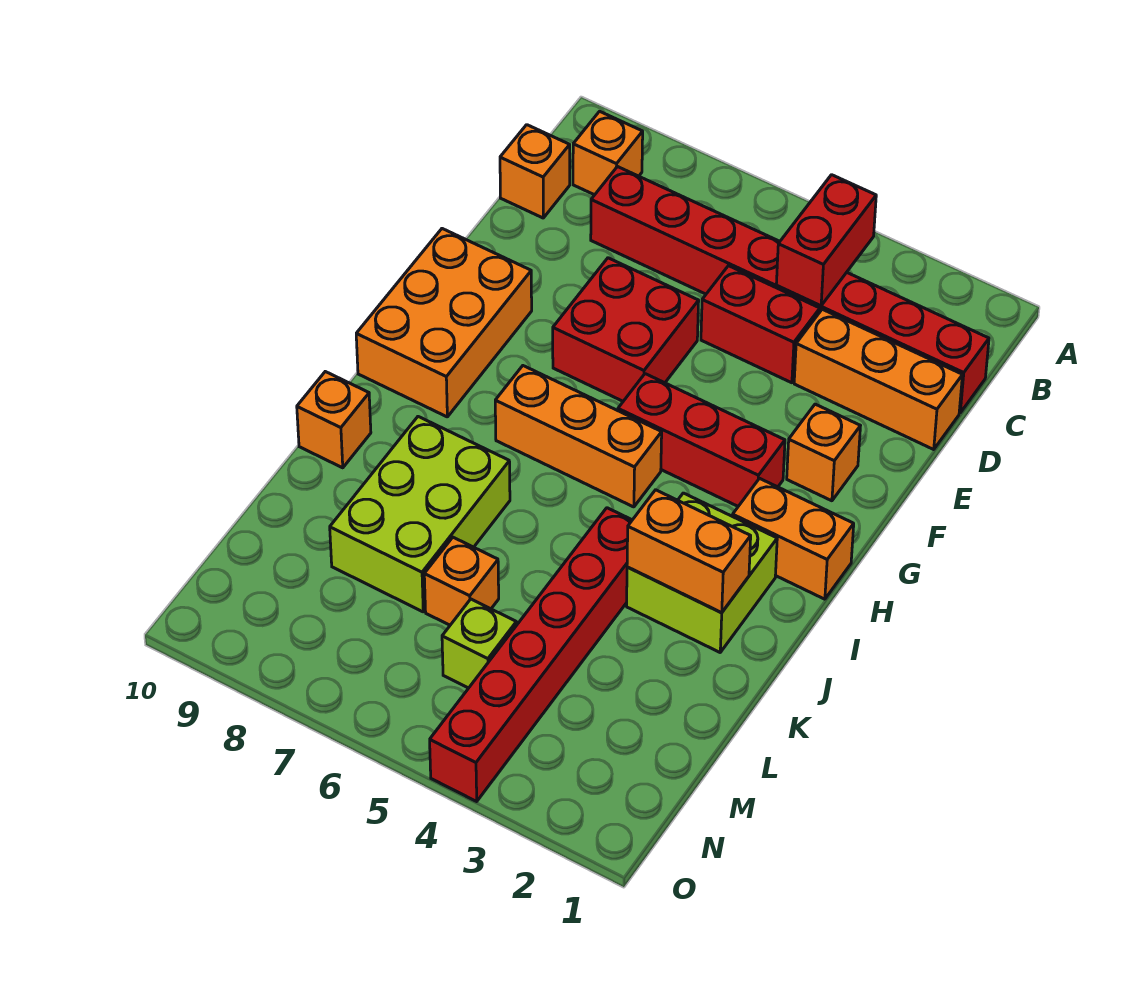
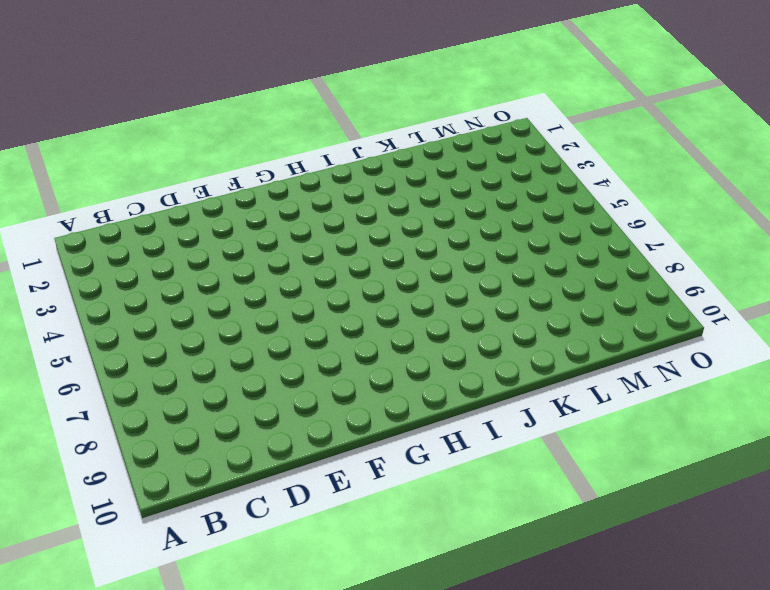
none -> orange brick B9 level 1
none -> red brick C1:C8 level 1
none -> orange brick C10 level 1

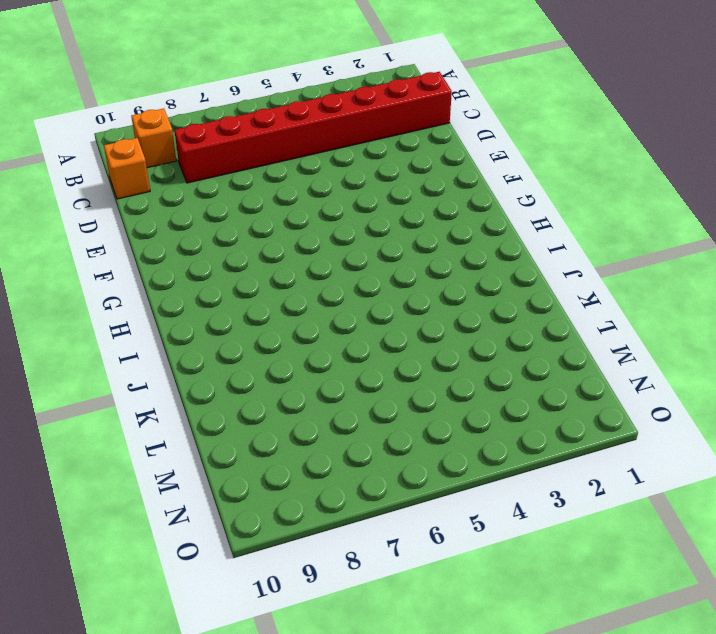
none -> orange brick D1:D3 level 1
none -> red brick D4:D5 level 1
none -> red brick E6:F7 level 1

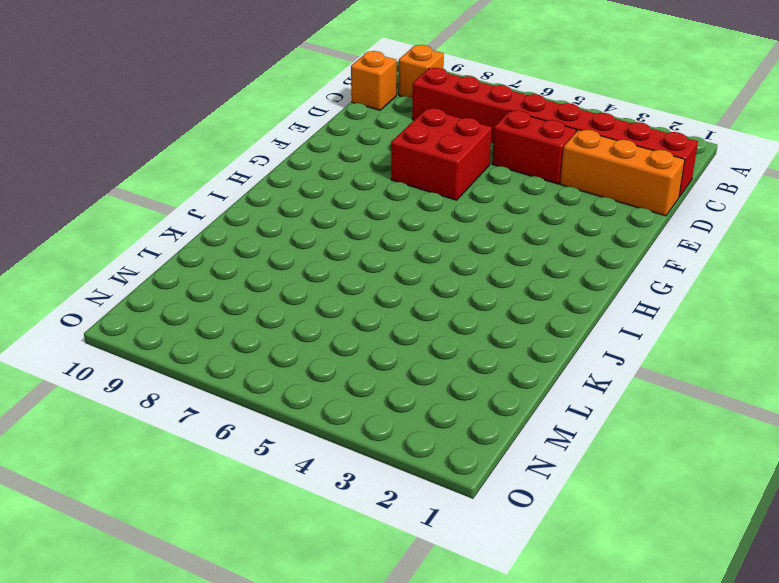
none -> orange brick F2 level 1
none -> orange brick F9:H10 level 1
none -> red brick G3:G5 level 1

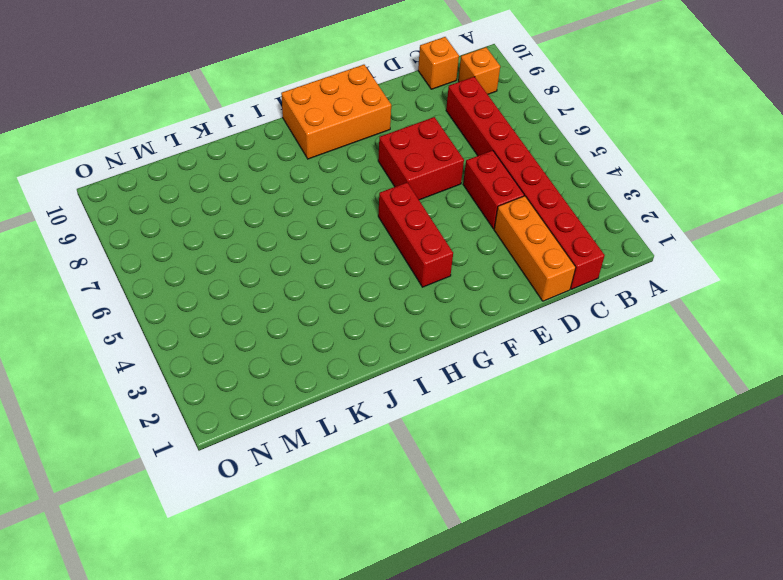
none -> orange brick F2 level 1
none -> orange brick H1:H2 level 1
none -> orange brick H5:H7 level 1

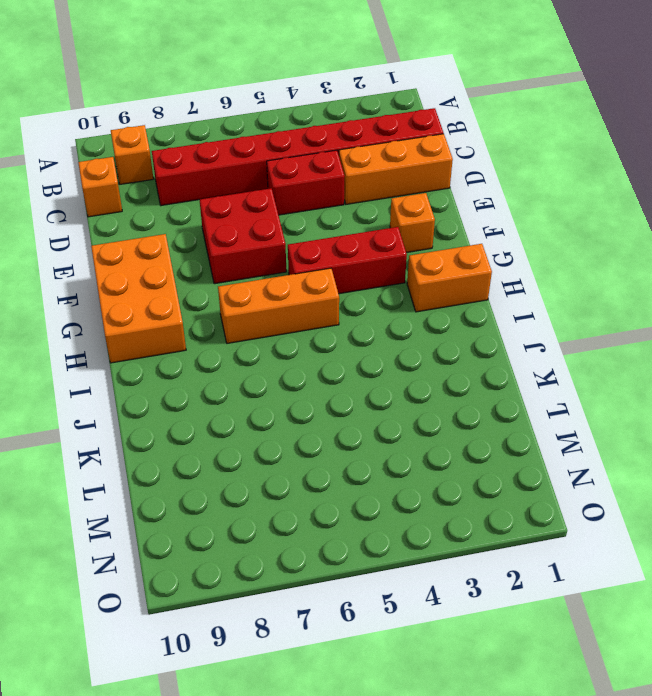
none -> lime brick I2:J3 level 1
none -> red brick J4:O4 level 1
none -> lime brick J7:L8 level 1

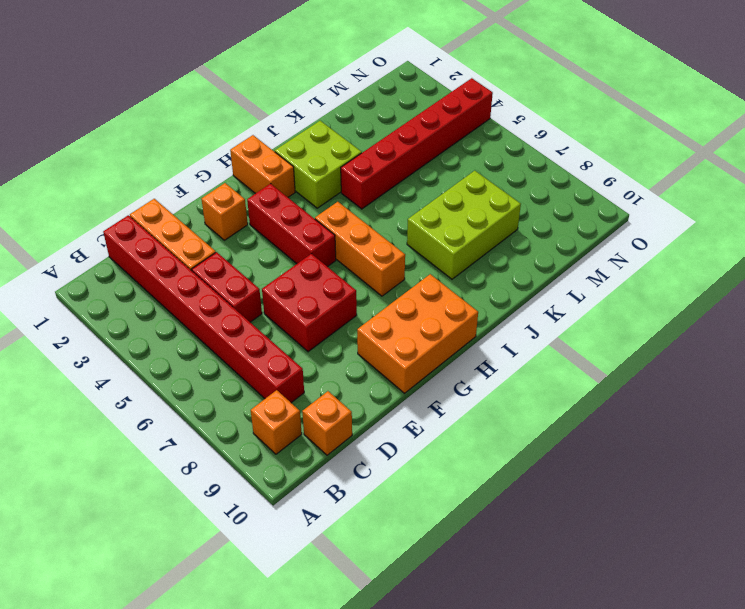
none -> orange brick J10 level 1
none -> orange brick L6 level 1
none -> lime brick M5 level 1

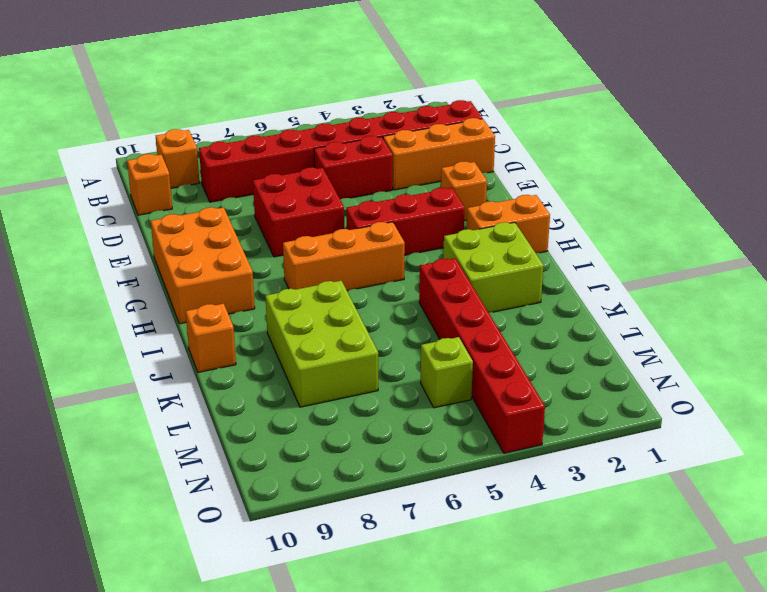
none -> orange brick L6 level 1
none -> red brick B4:C4 level 2
none -> orange brick J2:J3 level 2

